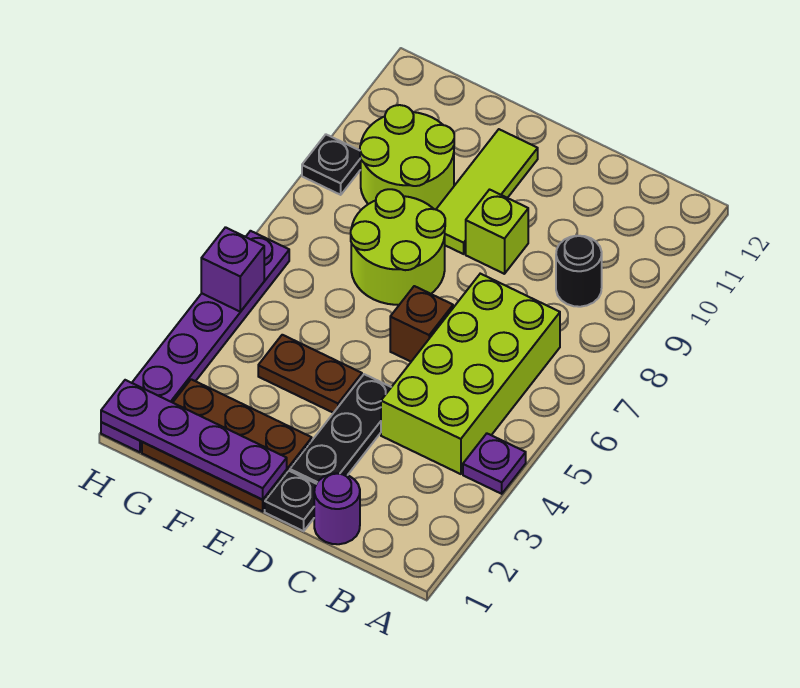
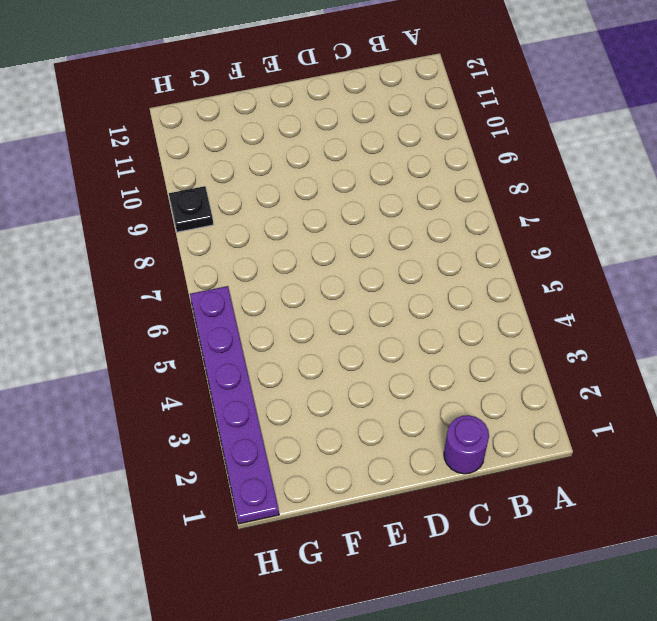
none -> purple plate A4 level 1
none -> lime brick B4:C7 level 1
none -> black round brick B9 level 1

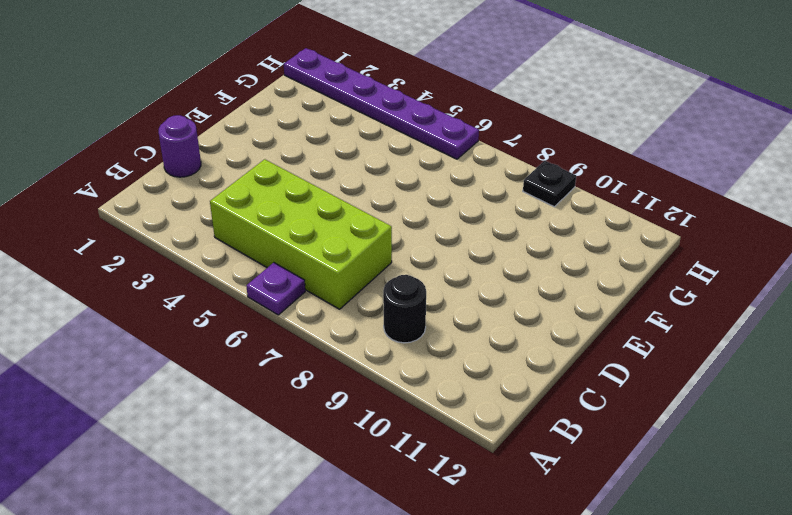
purple plate A6 level 1 -> purple plate A4 level 1
none -> black plate D1 level 1
none -> black plate D2:D4 level 1
none -> brown brick D6 level 1

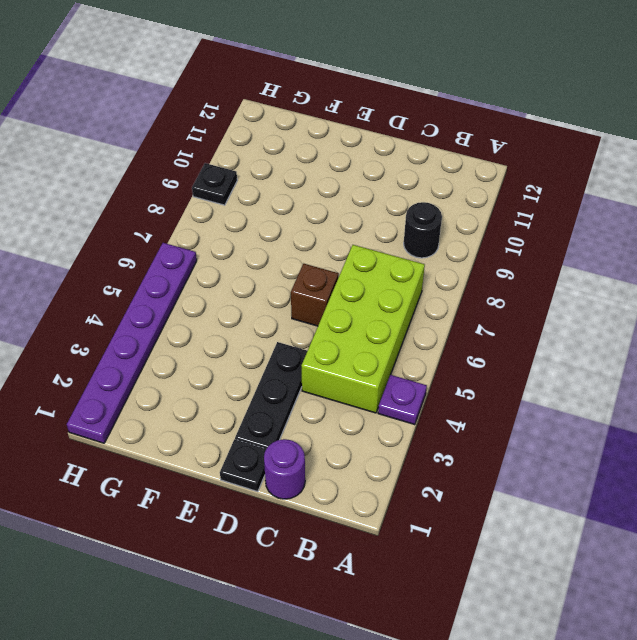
none -> lime brick D9 level 1
none -> brown plate E1:G2 level 1
none -> brown plate E4:F4 level 1

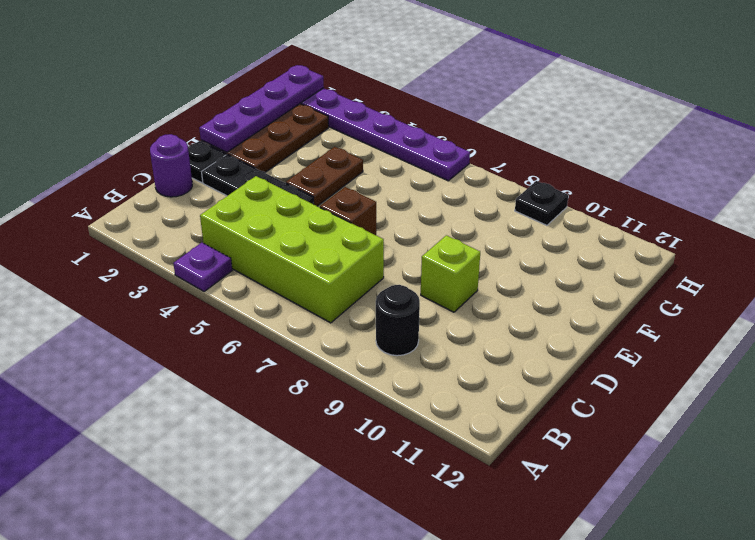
none -> lime round brick E7:F8 level 1
none -> lime tile E9:E11 level 1
none -> lime round brick F9:G10 level 1

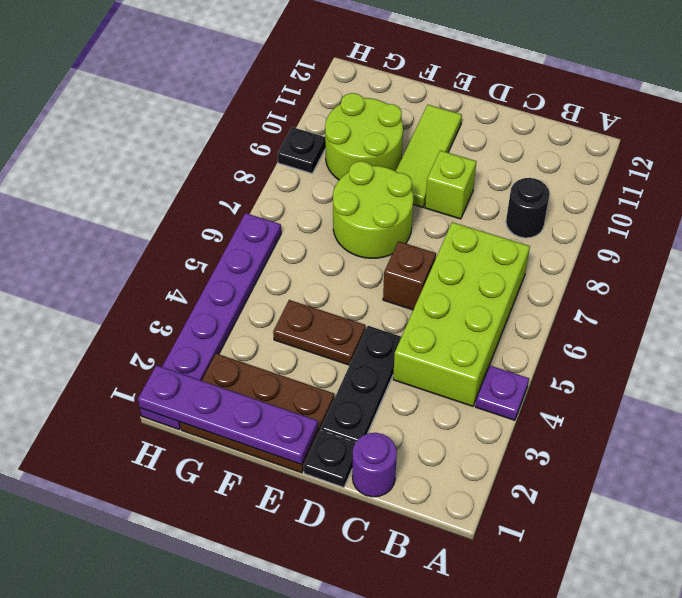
none -> purple brick H5 level 2

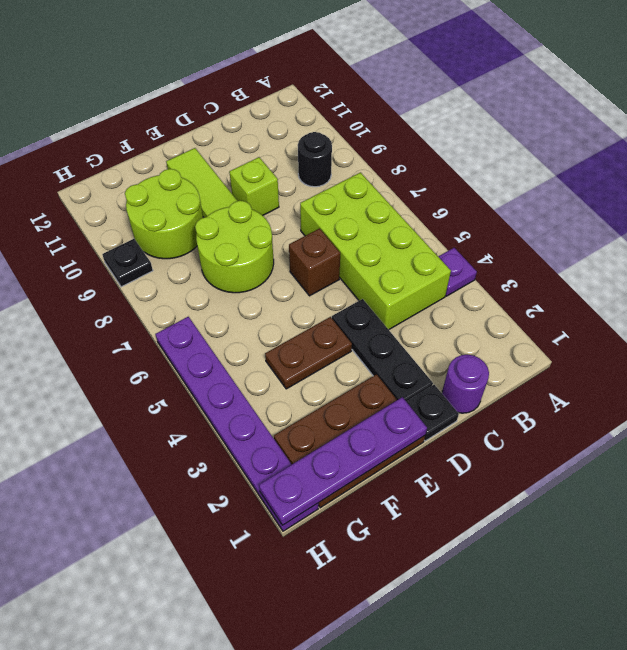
none -> purple brick H5 level 2

